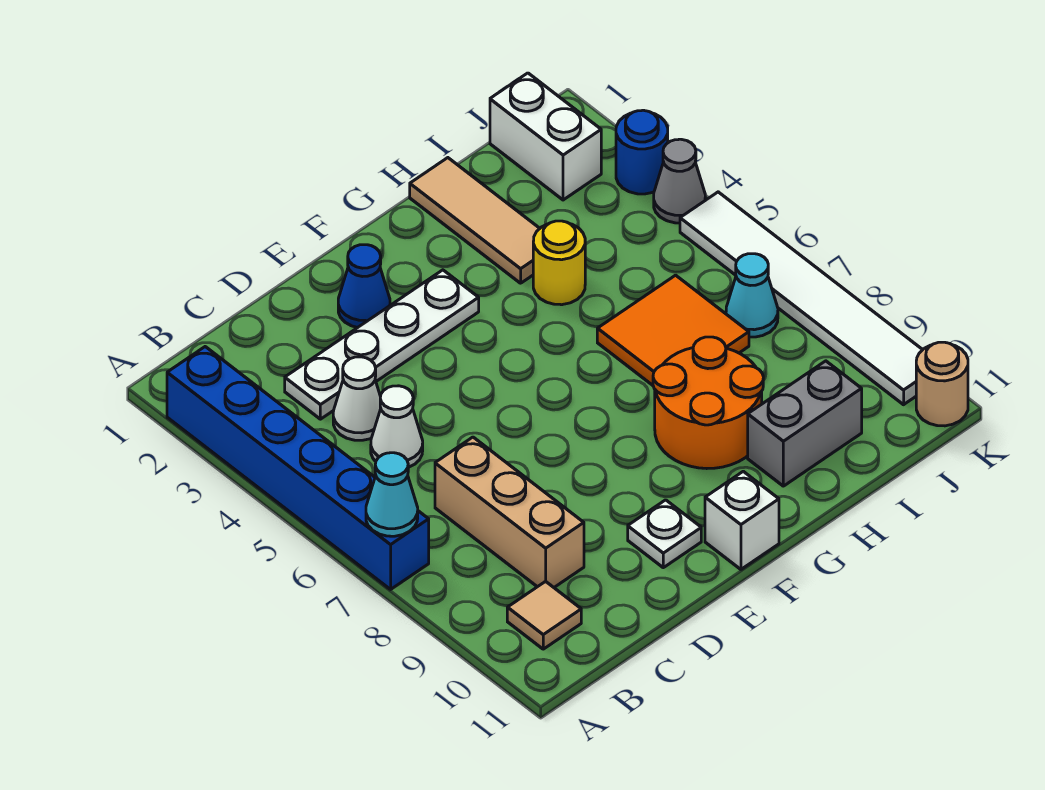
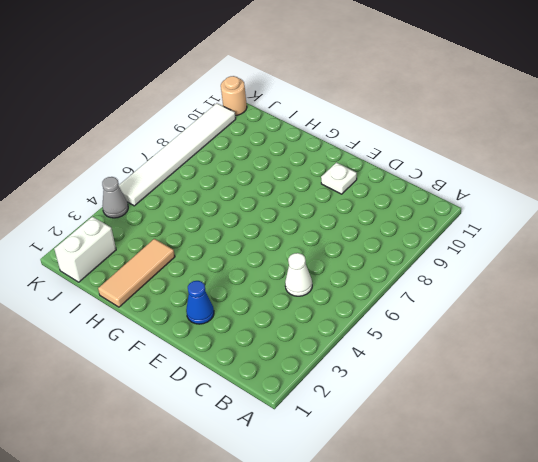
none -> blue brick A2:A7 level 1
none -> tan tile B10 level 1
none -> white plate C3:F3 level 1

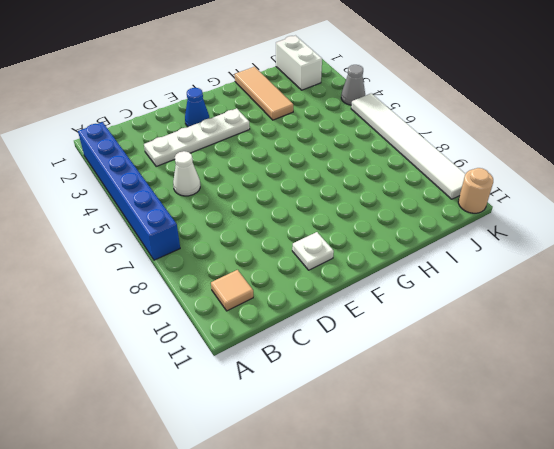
none -> white cone C4 level 1
none -> tan brick C7:C9 level 1
none -> white brick F11 level 1

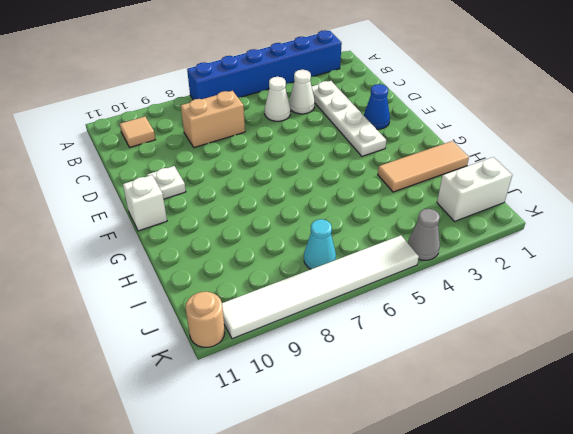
tan brick C7:C8 level 1 -> tan brick C7:C9 level 1
none -> orange round brick G8:H9 level 1
none -> yellow round brick H4 level 1
none -> orange tile H6:I7 level 1

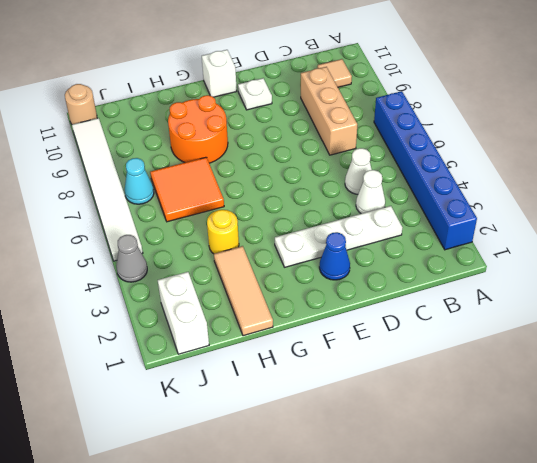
none -> grey brick H10:I10 level 1
none -> blue round brick K3 level 1
none -> cyan cone A7 level 2

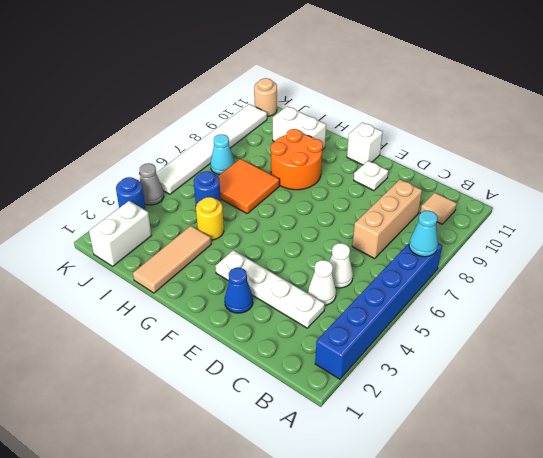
white brick H10:I10 level 1 -> grey brick H10:I10 level 1
blue round brick I5 level 1 -> none

